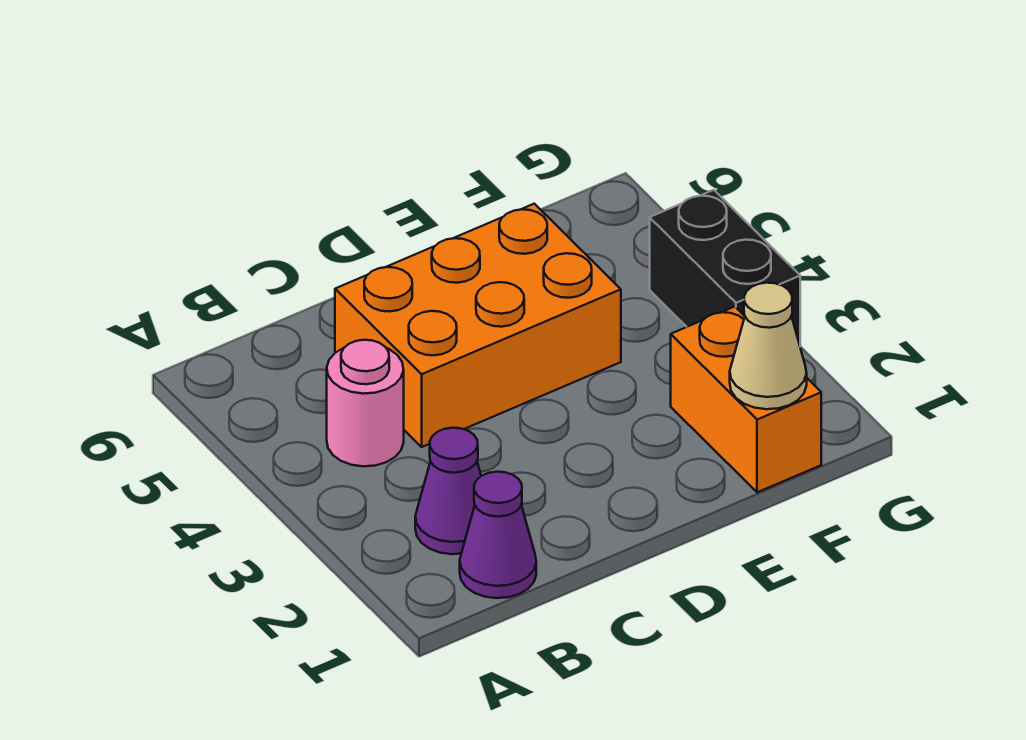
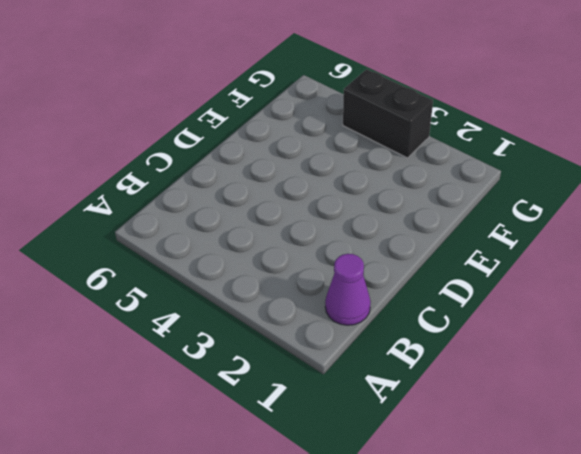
none -> purple cone B2 level 1
none -> pink round brick B4 level 1

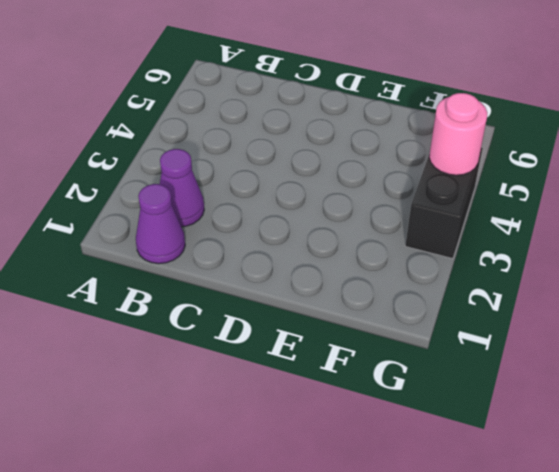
pink round brick G4 level 2 -> pink round brick B4 level 1
none -> orange brick C4:E5 level 1
none -> orange brick F1:F2 level 1

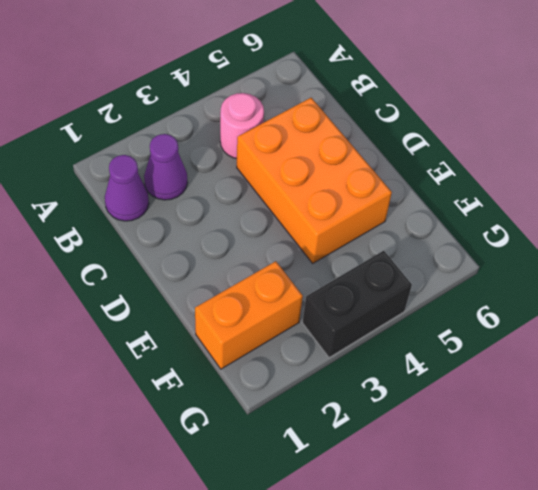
none -> tan cone F1 level 2

